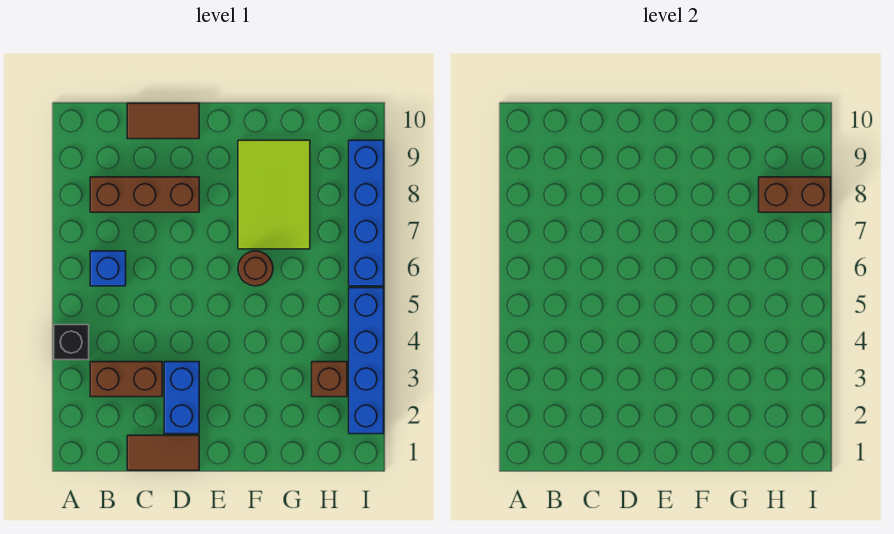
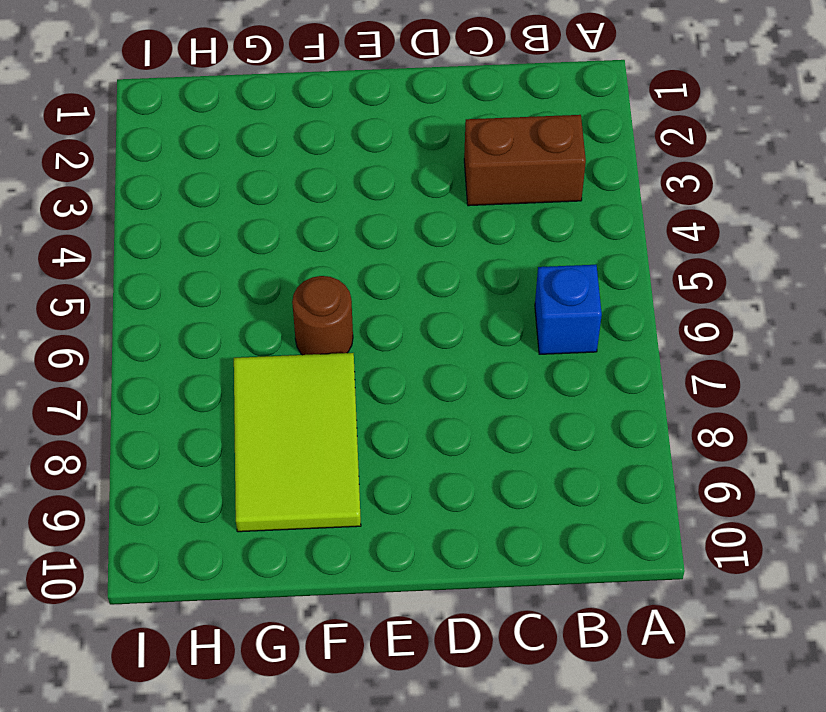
none -> black brick A4 level 1
none -> brown brick B8:D8 level 1
none -> brown tile C1:D1 level 1

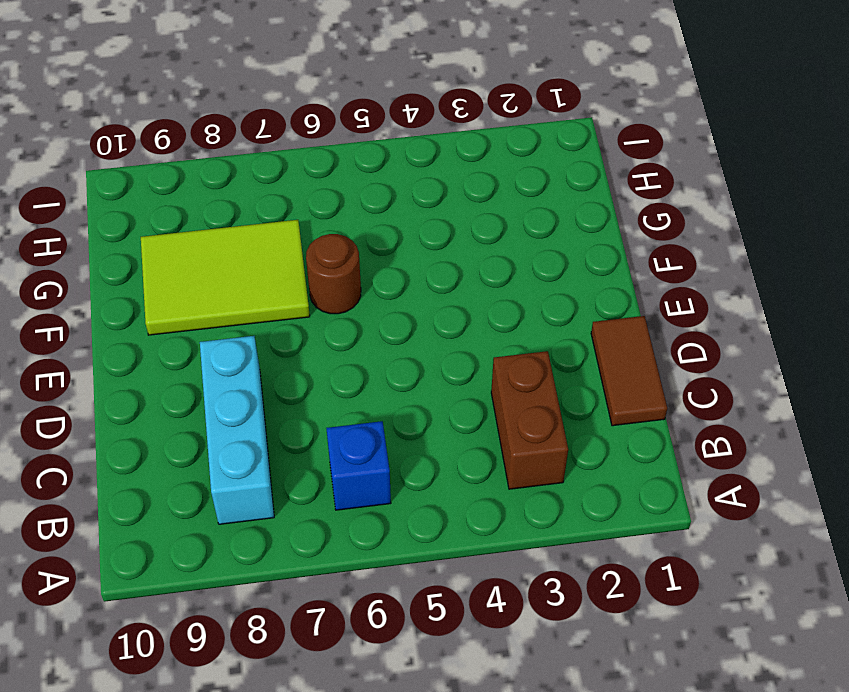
cyan brick B8:D8 level 1 -> brown brick B8:D8 level 1
none -> black brick A4 level 1
none -> brown tile C10:D10 level 1
none -> blue brick D2:D3 level 1

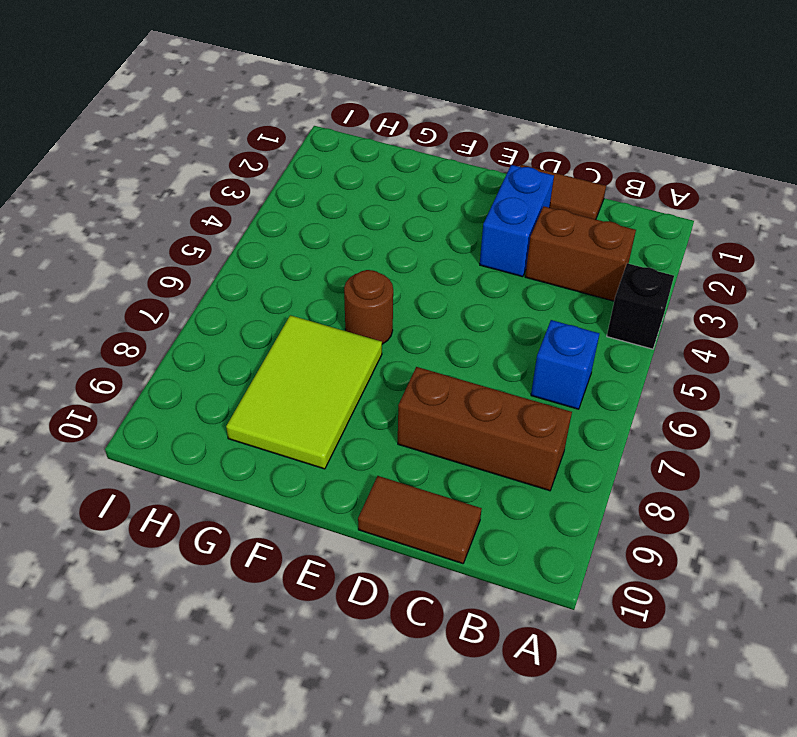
none -> brown brick H3 level 1
none -> blue brick I2:I5 level 1
none -> blue brick I6:I9 level 1

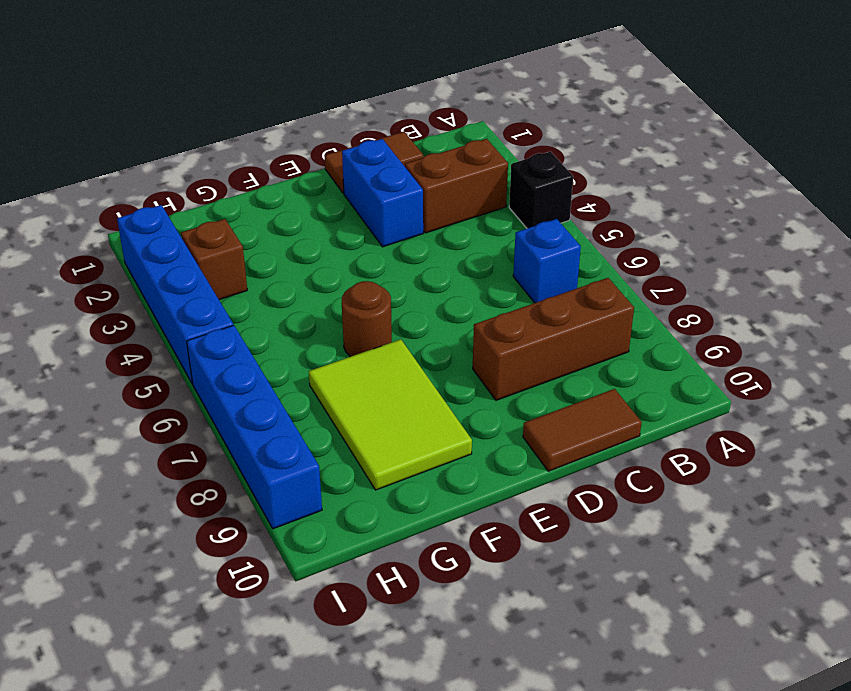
none -> brown brick H8:I8 level 2

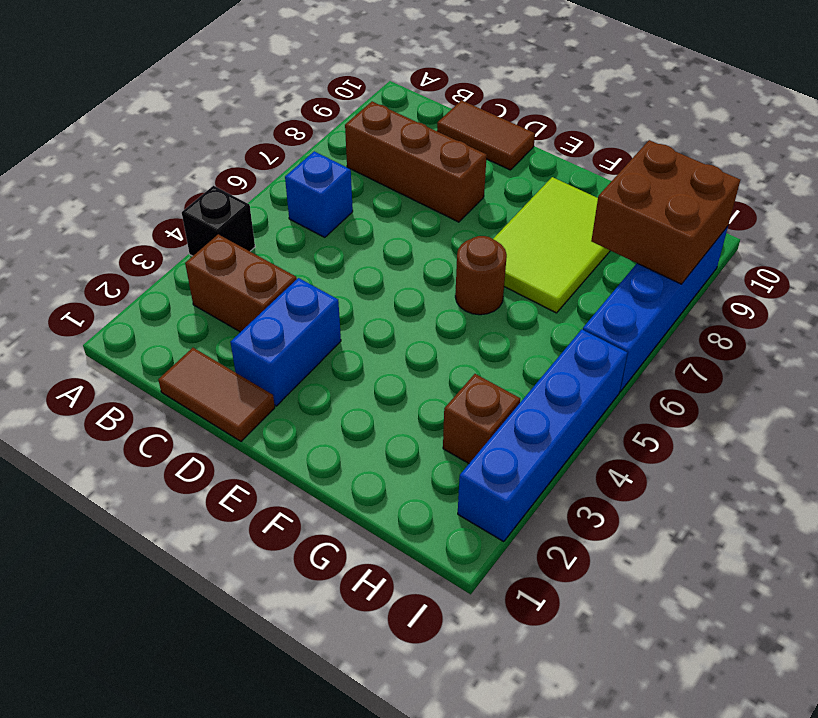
brown brick H8:I9 level 2 -> brown brick H8:I8 level 2

